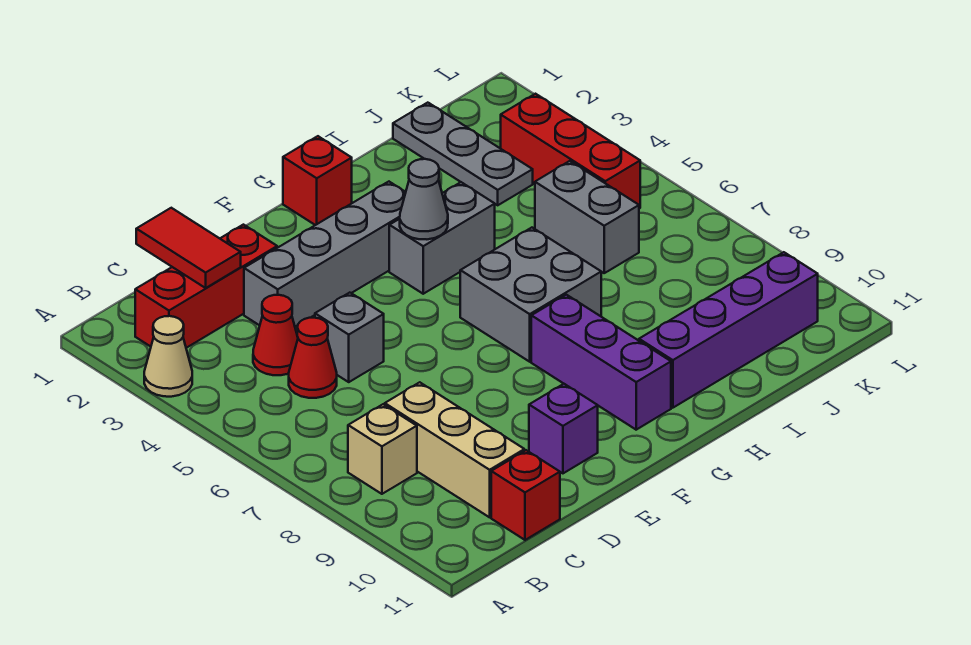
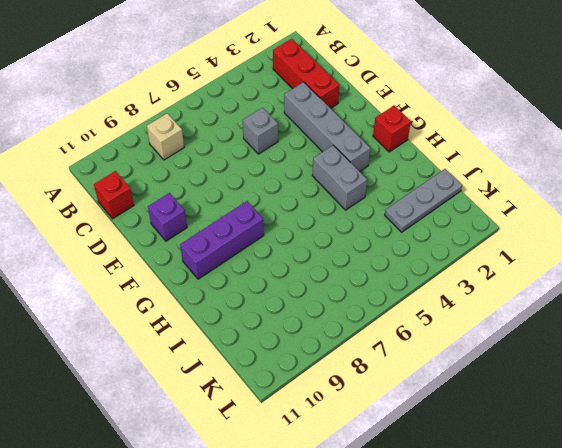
none -> tan cone A3 level 1
none -> red cone C4 level 1
none -> red cone C5 level 1

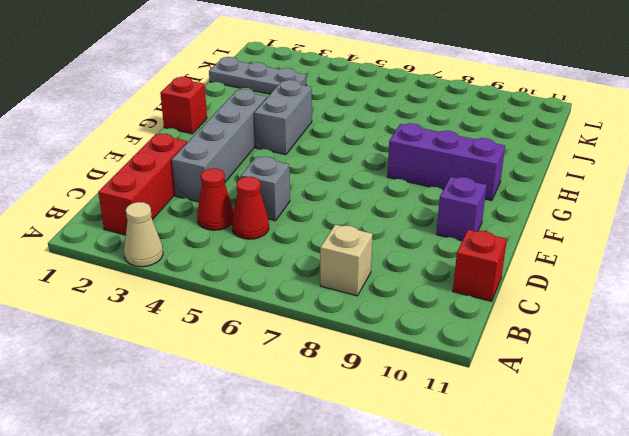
none -> tan brick C8:C10 level 1
none -> grey brick G6:H7 level 1
none -> purple brick H10:K10 level 1

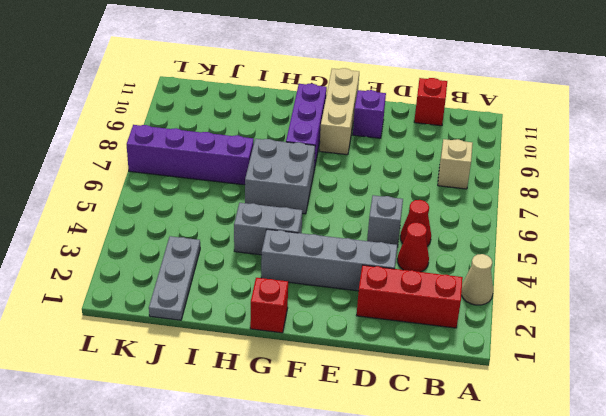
tan brick F9:F11 level 1 -> tan brick C8:C10 level 1
purple brick I7:L7 level 1 -> purple brick H10:K10 level 1
none -> grey brick J5:J6 level 1
none -> red brick K3:K5 level 1
none -> red tile C1:C2 level 2

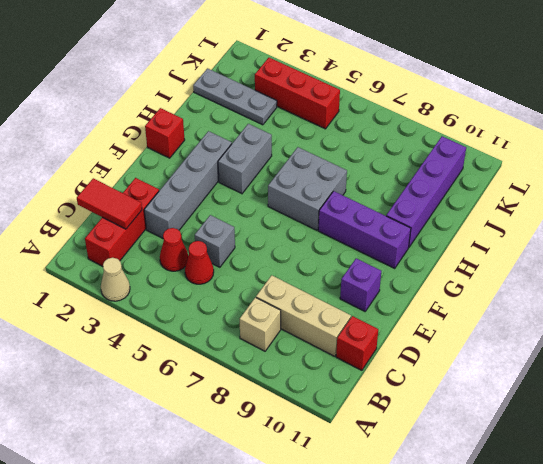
none -> grey brick J5:J6 level 1
none -> grey cone G4 level 2

